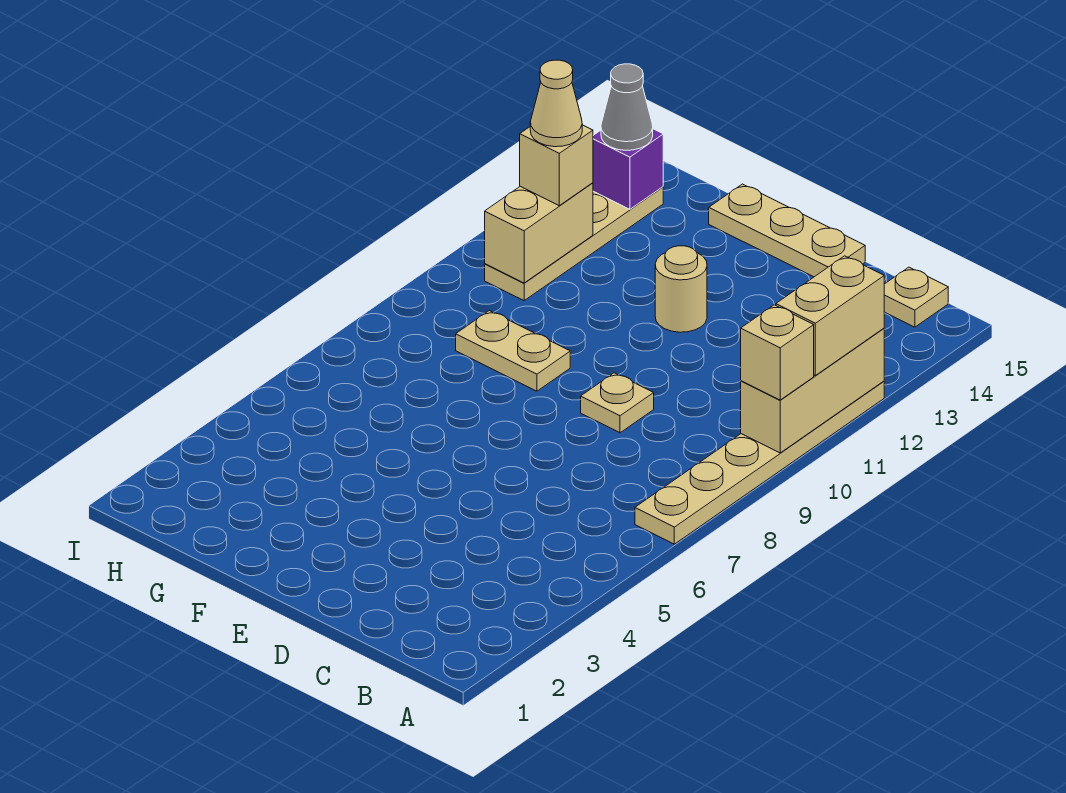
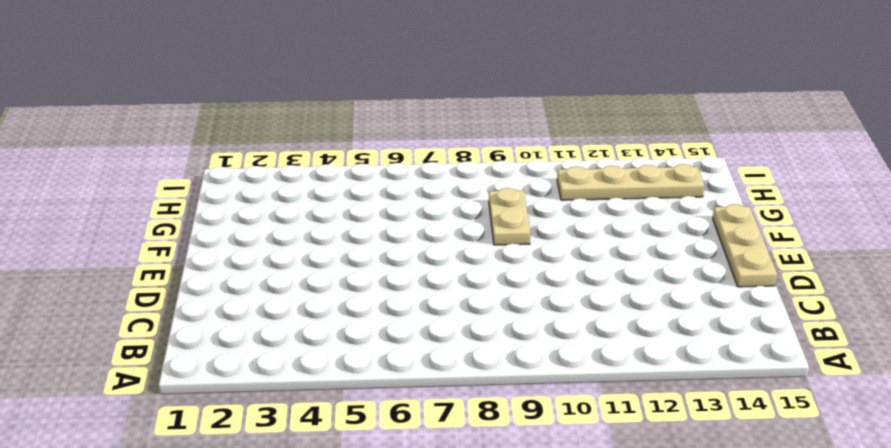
none -> tan plate A7:A12 level 1
none -> tan plate B15 level 1
none -> tan plate D9 level 1

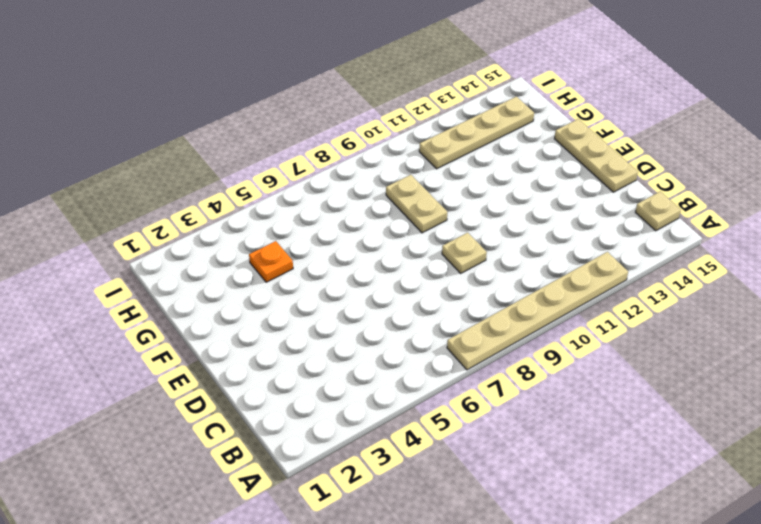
orange plate G4 level 1 -> none
none -> tan round brick E12 level 1
none -> tan brick A10:A12 level 2
none -> tan brick H11:H12 level 2

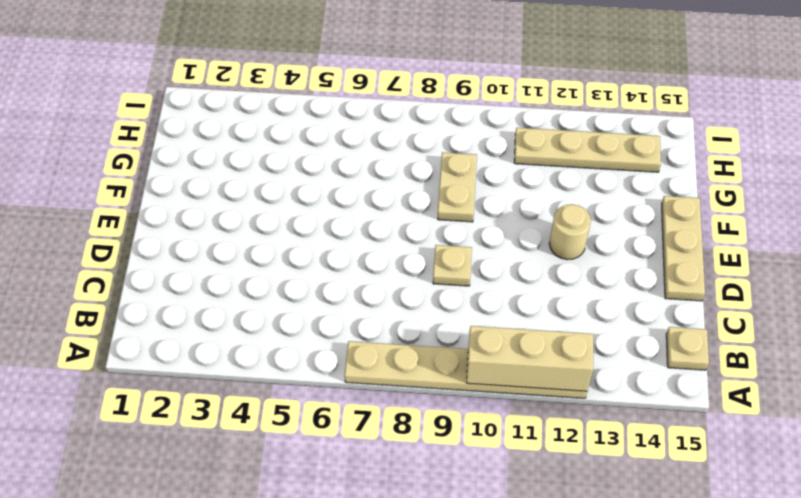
none -> tan brick H11:H12 level 2
none -> purple brick H14 level 2
none -> tan brick A10 level 3

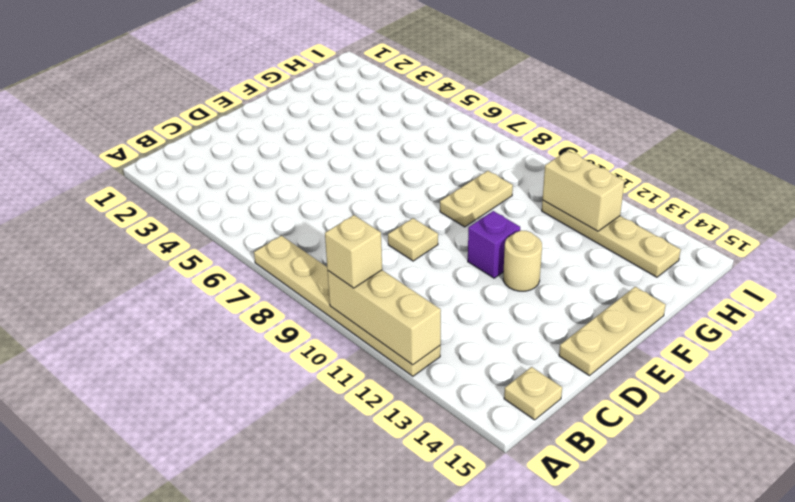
purple brick E11 level 1 -> purple brick H14 level 2
none -> tan brick A11:A12 level 3
none -> tan brick H12 level 3
none -> grey cone H14 level 3

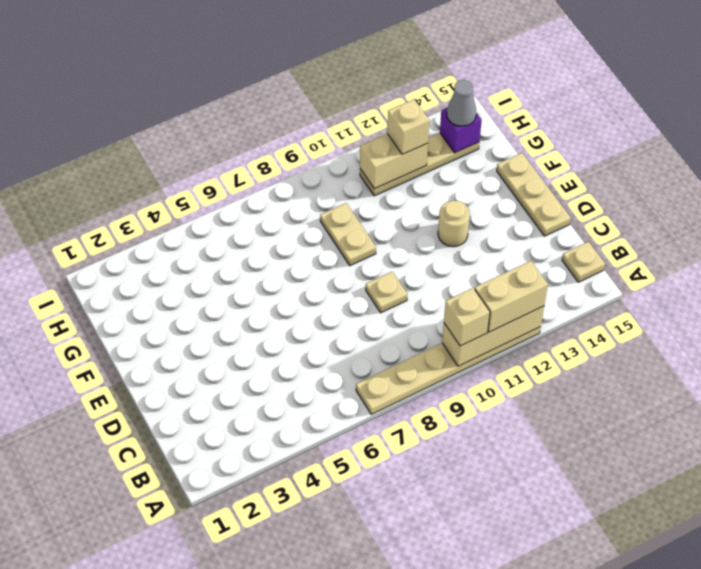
none -> tan cone H12 level 4

